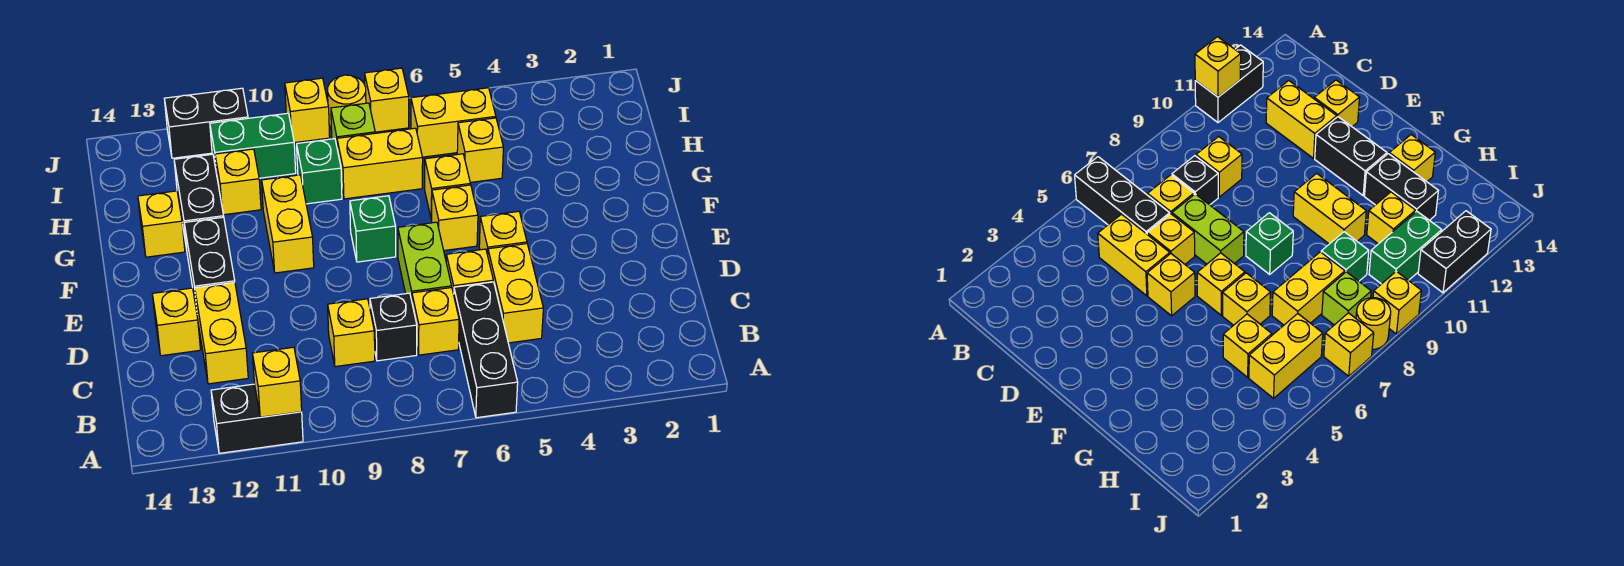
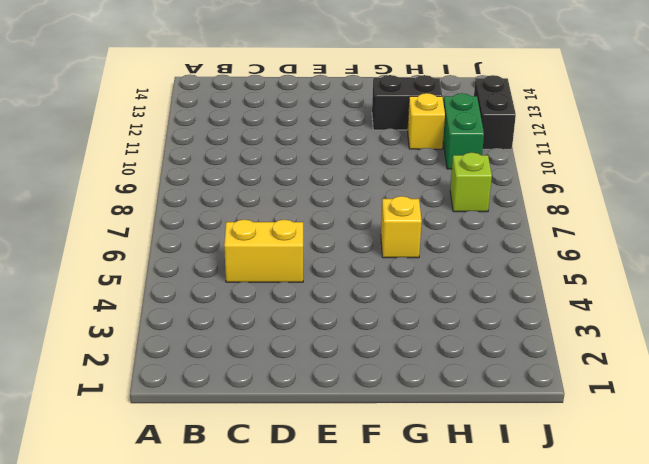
none -> black brick A6:C6 level 1
none -> black brick A11:A12 level 1
none -> yellow brick C7 level 1
none -> black brick C8 level 1

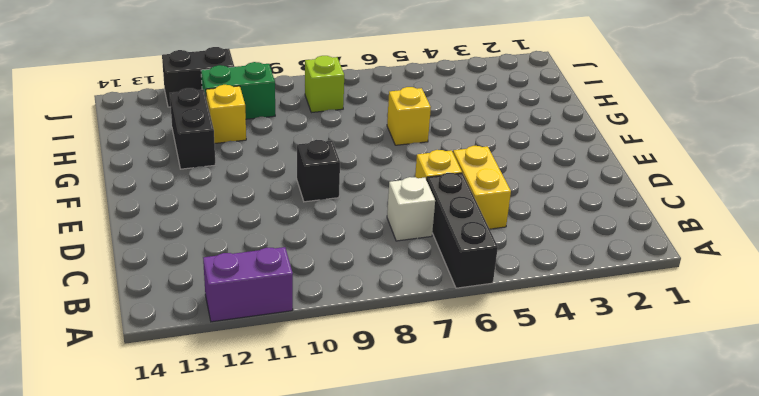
purple brick A11:A12 level 1 -> black brick A11:A12 level 1
white brick C7 level 1 -> yellow brick C7 level 1
black brick E9 level 1 -> black brick C8 level 1
none -> yellow brick C9 level 1
none -> yellow brick C12:D12 level 1
none -> lime brick D7:E7 level 1
none -> yellow brick D13 level 1

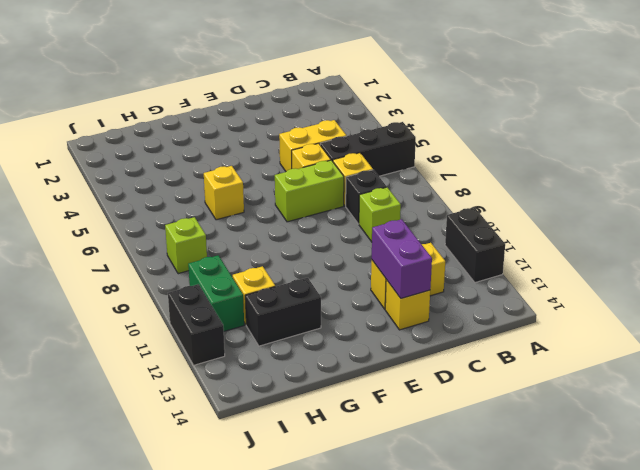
lime brick C9 level 1 -> yellow brick C9 level 1
purple brick D12:D13 level 2 -> none
none -> yellow brick E5 level 1
none -> black brick E12:F12 level 1
none -> yellow brick F6 level 1
none -> green brick F8 level 1

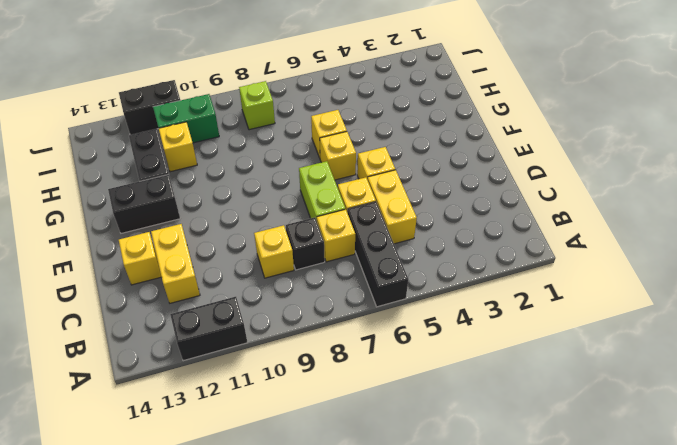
black brick F12:F13 level 1 -> black brick E12:F12 level 1
none -> green brick F8 level 1
none -> yellow brick F10:G10 level 1
none -> yellow brick G13 level 1
none -> yellow brick H5 level 1

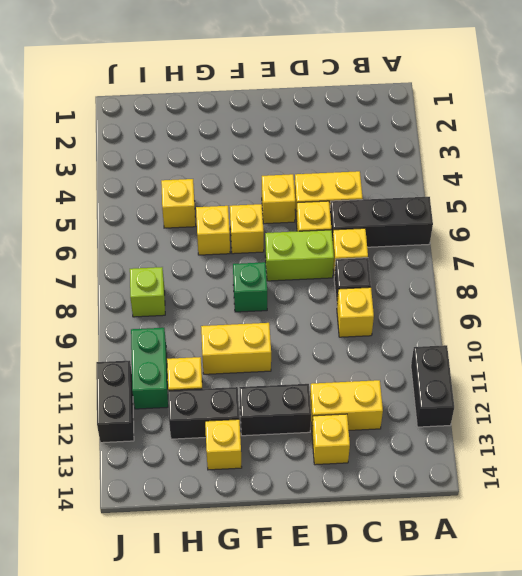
none -> yellow brick H7:H8 level 1
none -> green brick H9 level 1
none -> yellow brick I5:I6 level 1
none -> yellow brick J7 level 1

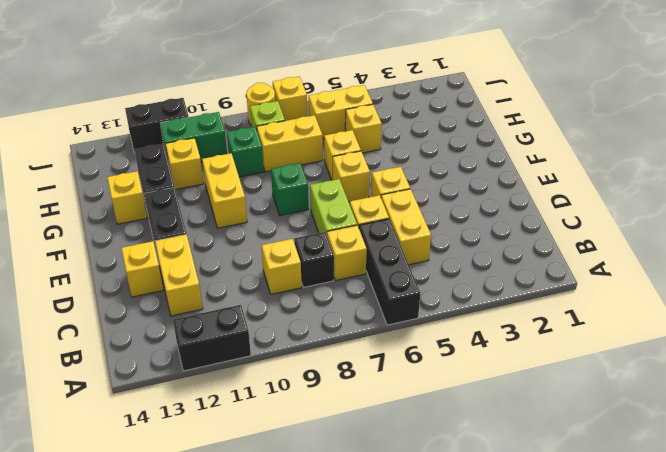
none -> yellow brick J9 level 1
none -> yellow brick A11 level 2

